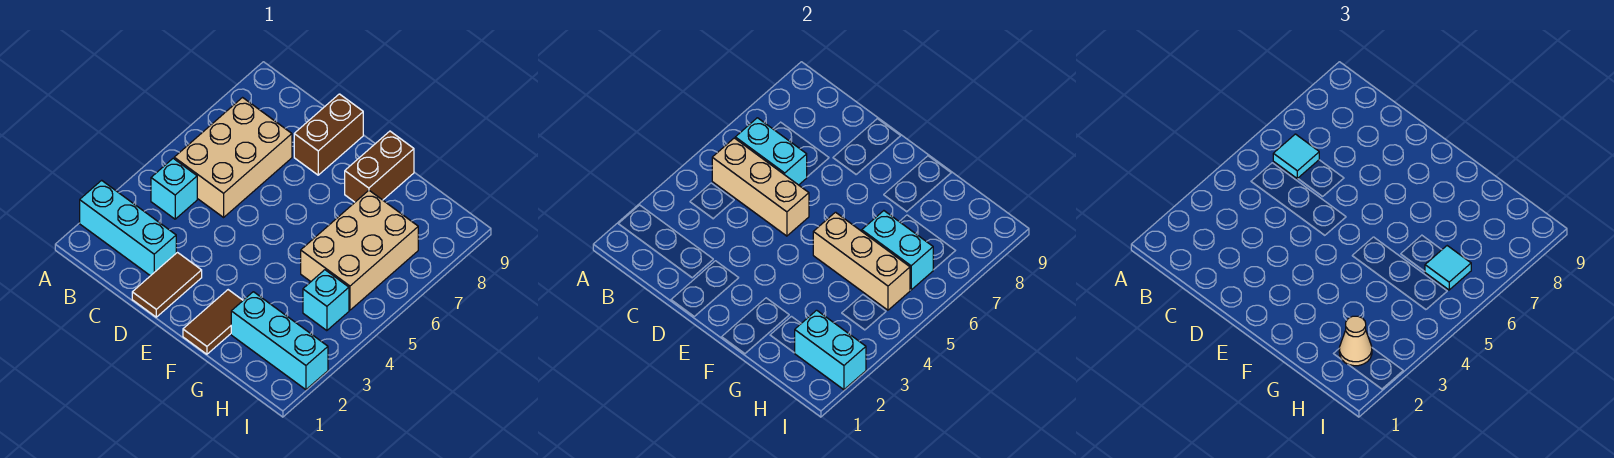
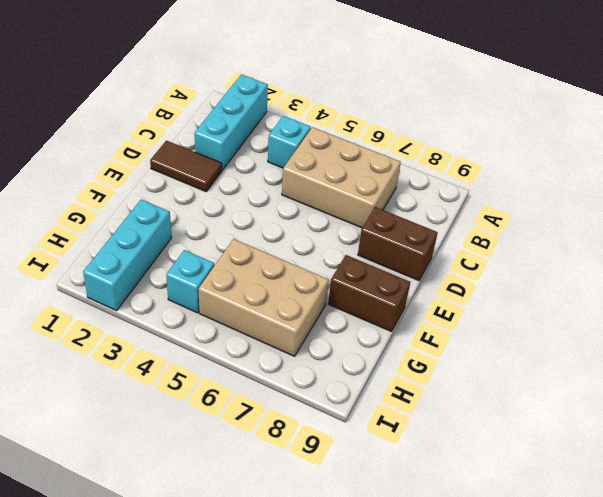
none -> brown tile F1:F2 level 1
none -> tan brick B5:D5 level 2
none -> cyan brick B6:C6 level 2

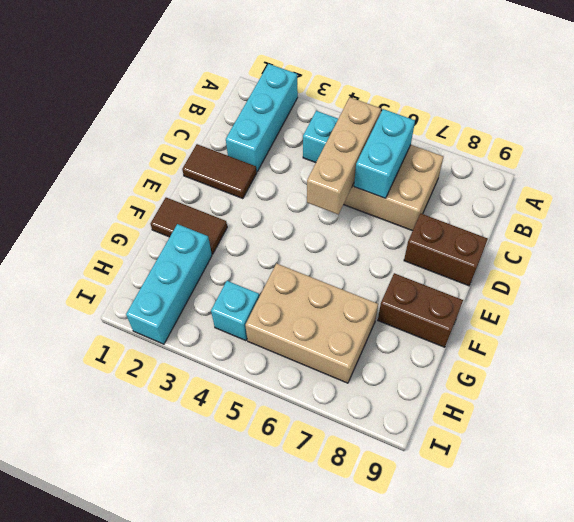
none -> tan brick F5:H5 level 2
none -> cyan brick G6:H6 level 2
none -> cyan brick H2:I2 level 2

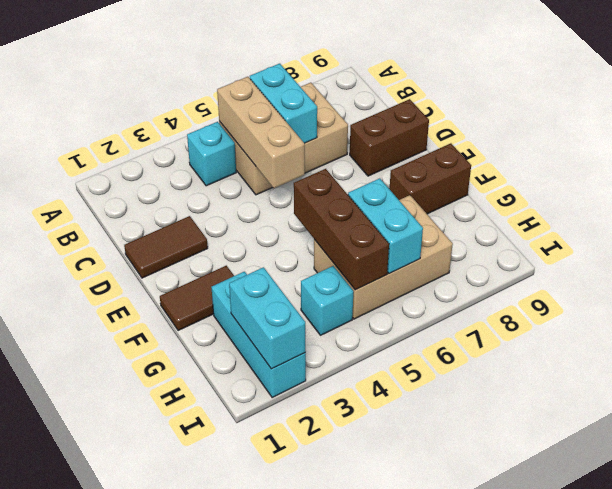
brown brick F5:H5 level 2 -> tan brick F5:H5 level 2
none -> cyan brick A2:C2 level 1
none -> cyan tile B6 level 3
none -> tan cone H2 level 3

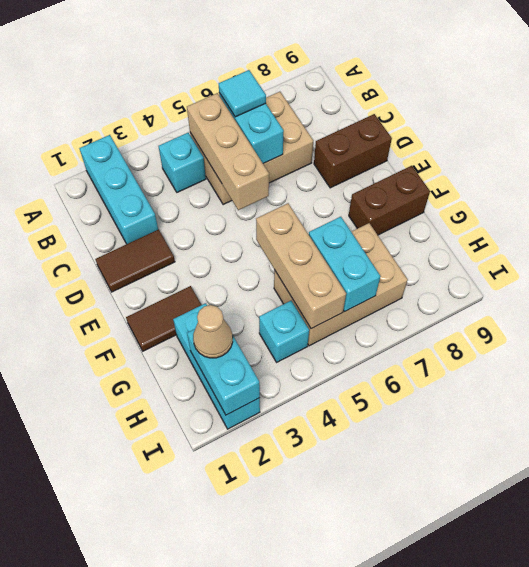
none -> cyan tile H6 level 3

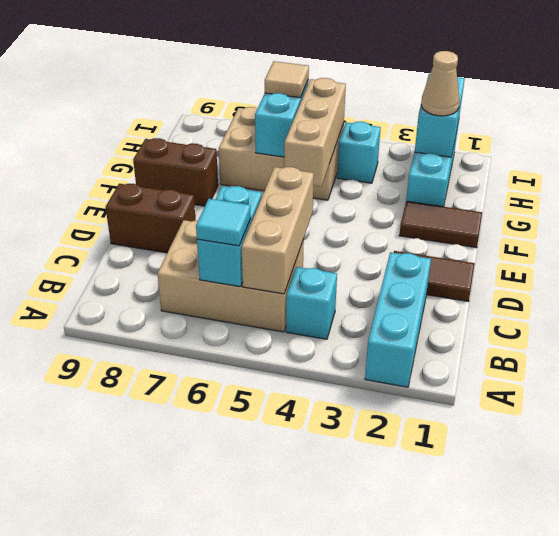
tan tile H6 level 3 -> cyan tile H6 level 3

